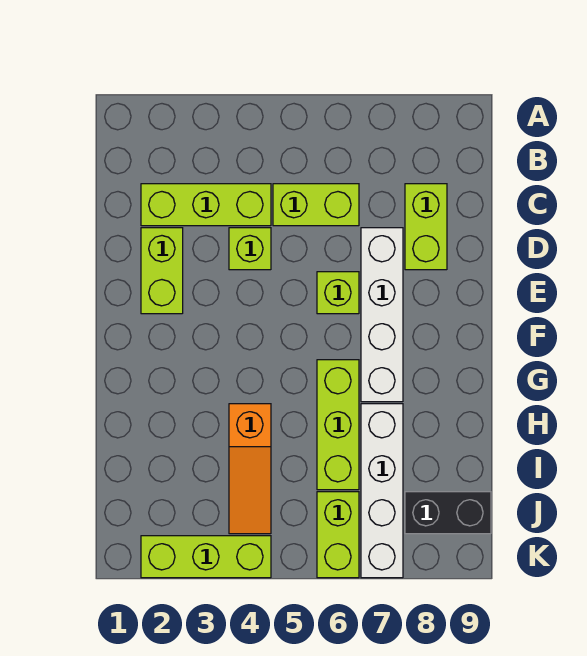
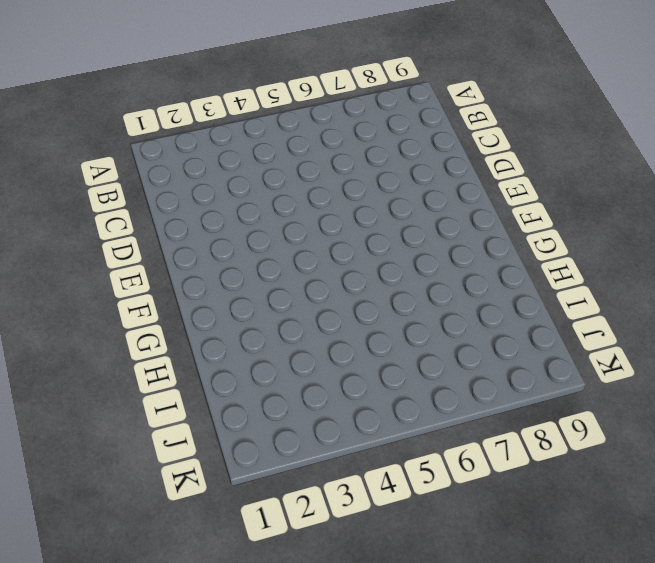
none -> lime brick C2:C4 level 1
none -> lime brick C5:C6 level 1
none -> lime brick C8:D8 level 1

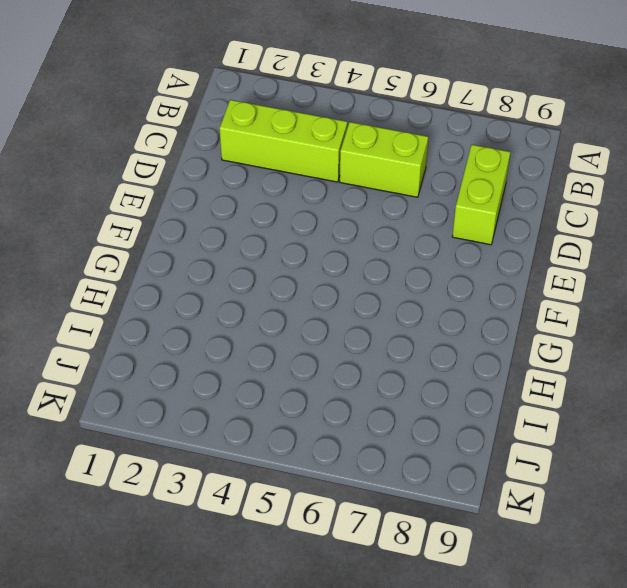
none -> lime brick D2:E2 level 1
none -> lime brick D4 level 1
none -> white brick D7:G7 level 1

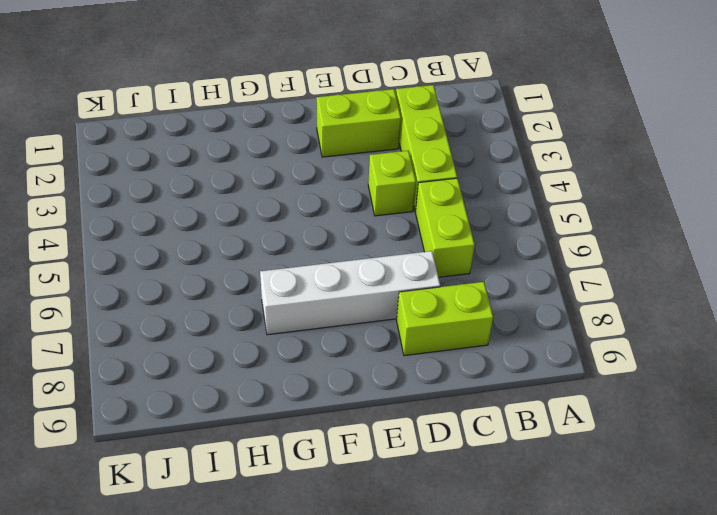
none -> lime brick E6 level 1
none -> lime brick G6:I6 level 1
none -> orange slope H4:J4 level 1 top H

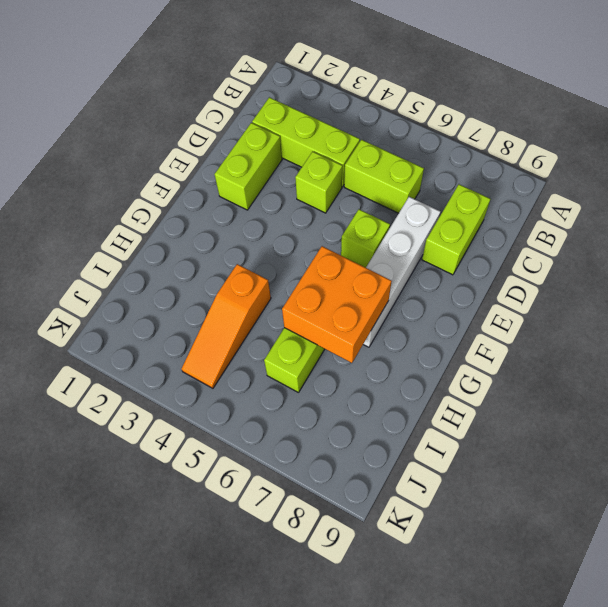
orange brick G6:H7 level 2 -> none
none -> white brick H7:K7 level 1
none -> lime brick J6:K6 level 1
none -> black brick J8:J9 level 1

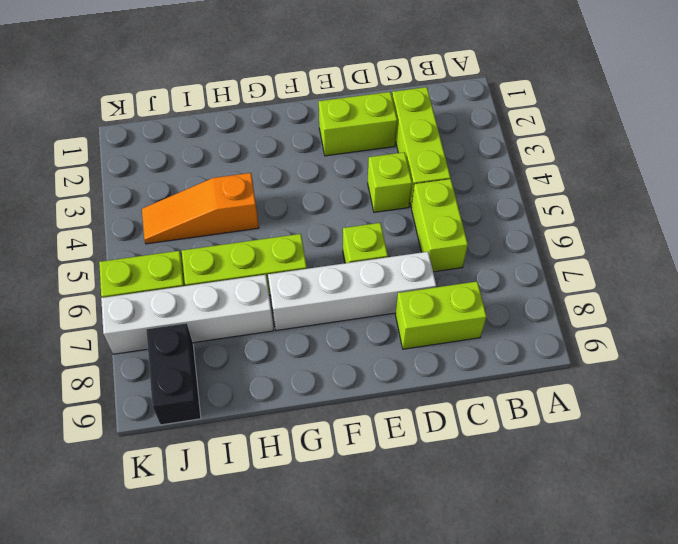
none -> lime brick K2:K4 level 1

